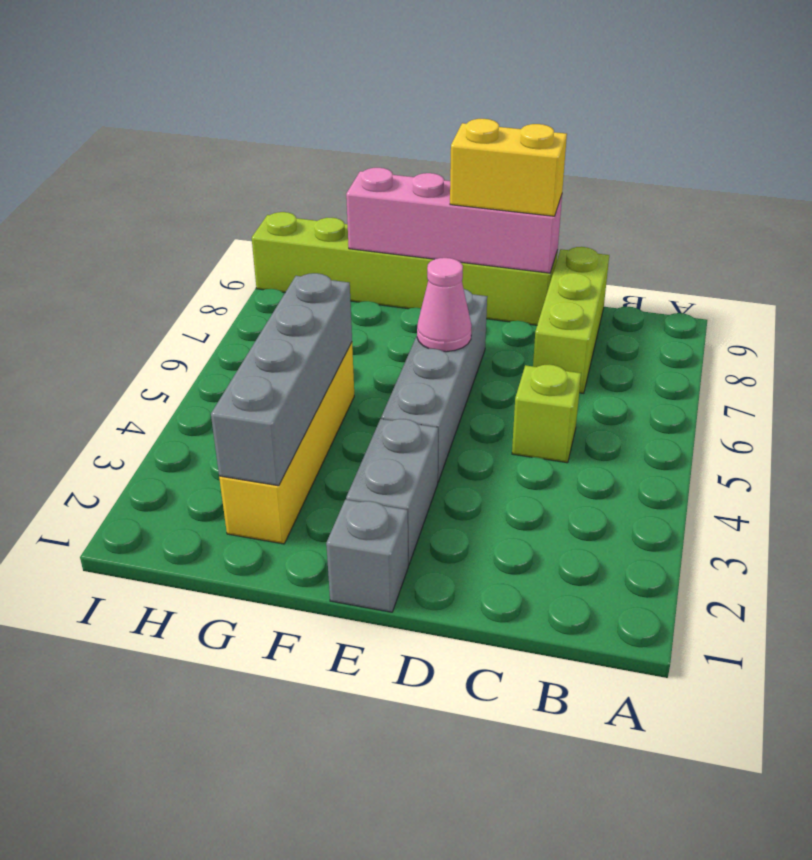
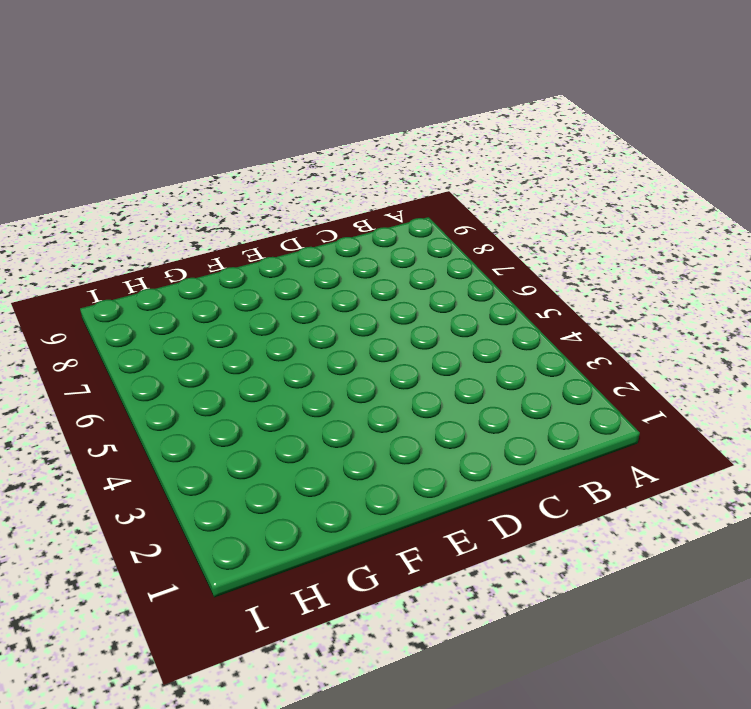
none -> lime brick C5 level 1
none -> lime brick C7:C9 level 1

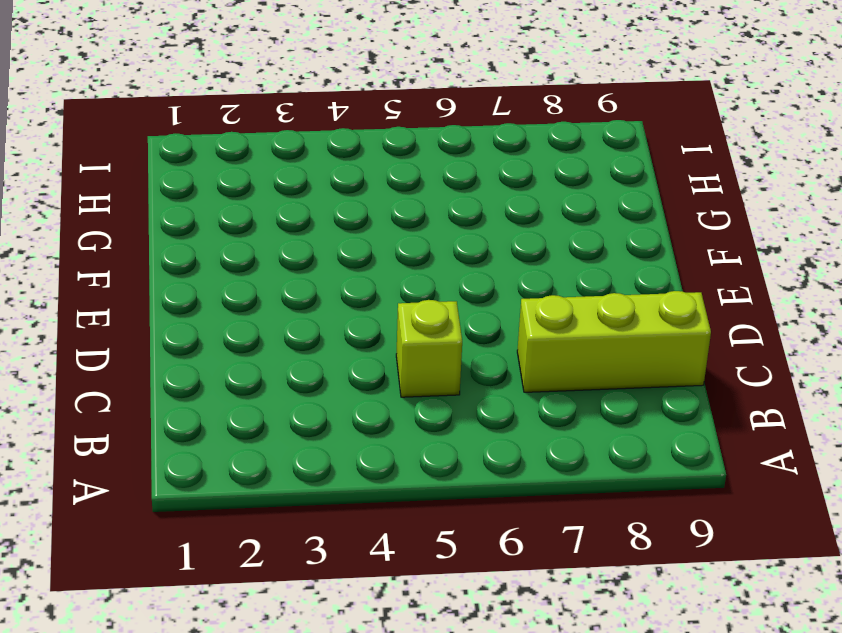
none -> lime brick D9:I9 level 1
none -> grey brick E1 level 1

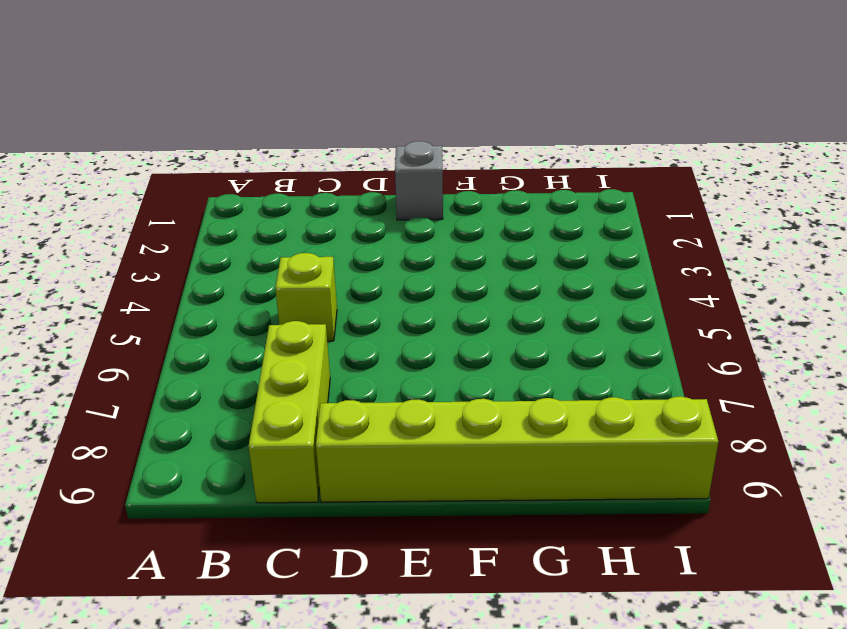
none -> grey brick E2:E3 level 1
none -> grey brick E4:E7 level 1

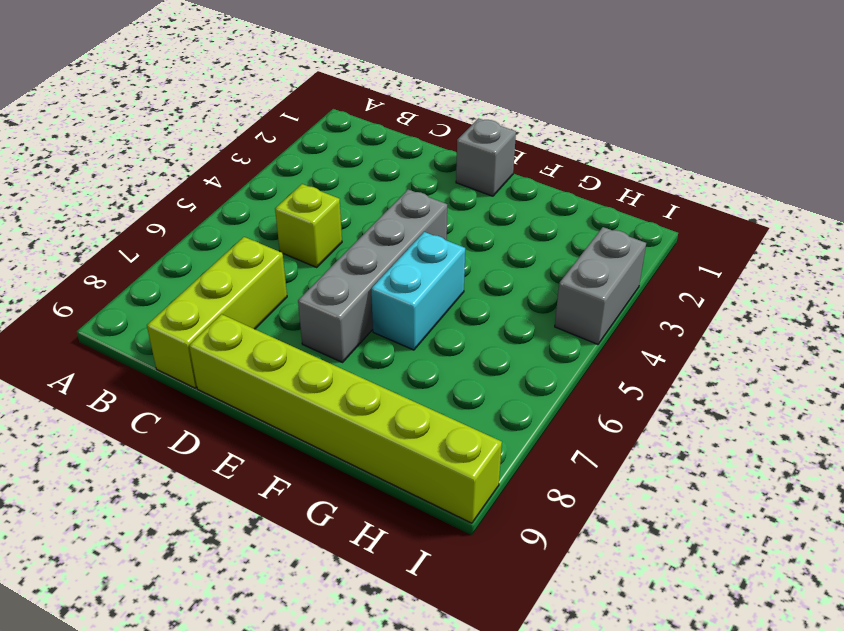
cyan brick F5:F6 level 1 -> none
grey brick I3:I4 level 1 -> grey brick E2:E3 level 1
none -> yellow brick G2:G5 level 1
none -> pink brick D9:G9 level 2

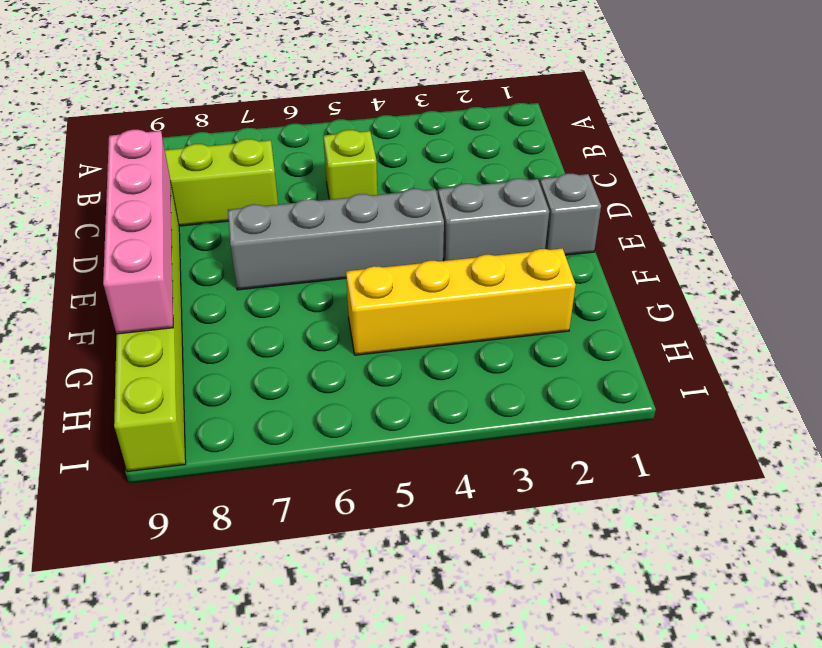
none -> pink cone E6 level 2
none -> grey brick G2:G5 level 2

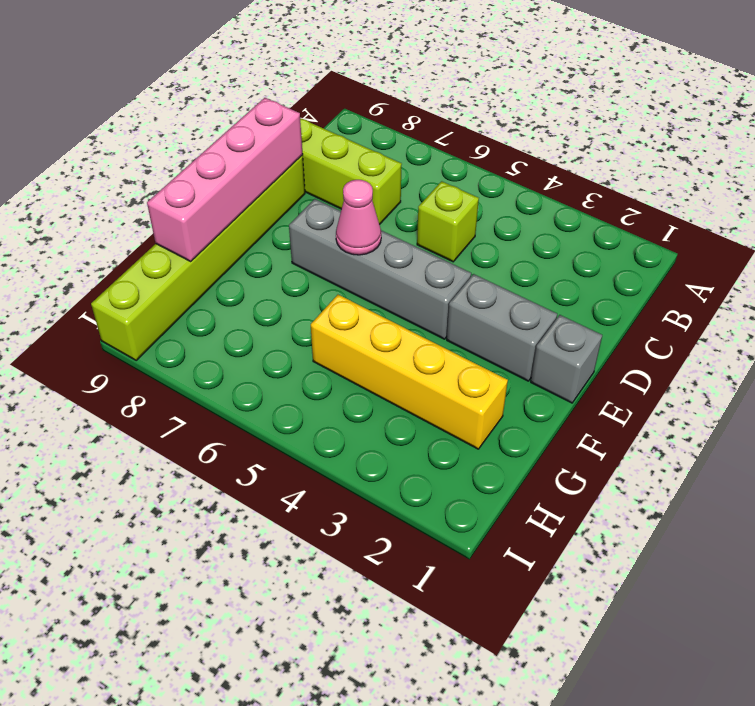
none -> grey brick G2:G5 level 2
none -> yellow brick D9:E9 level 3

